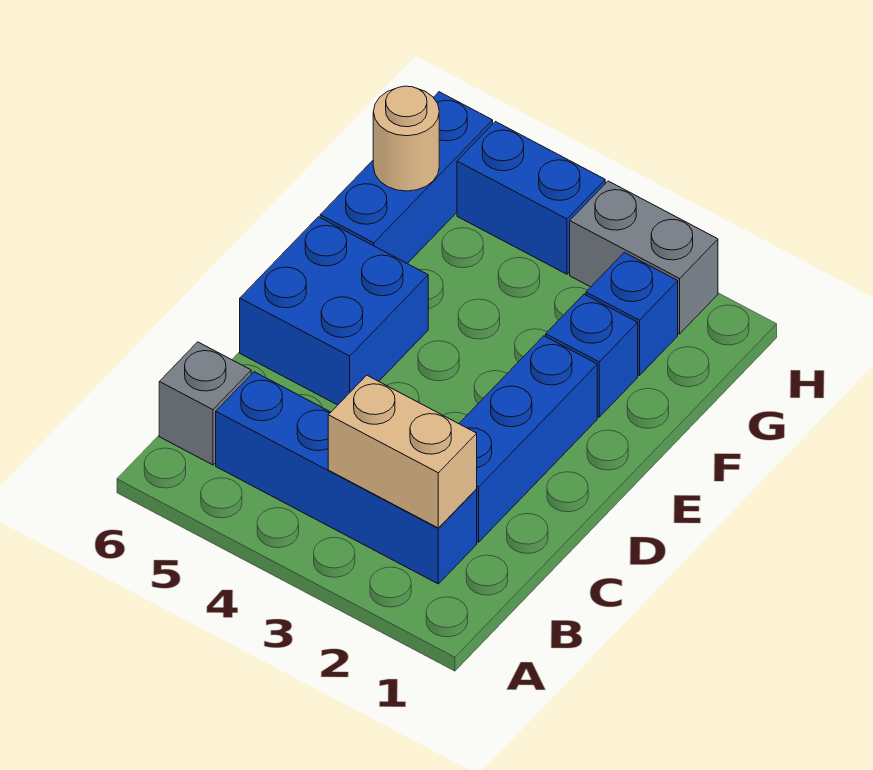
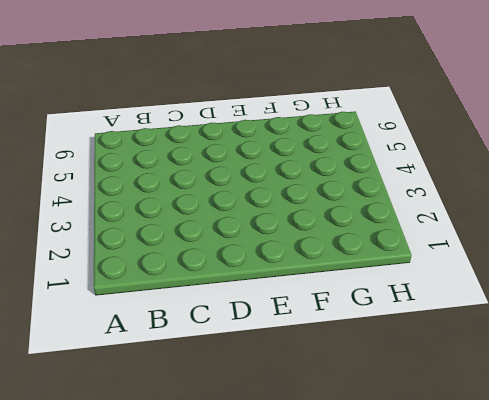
none -> blue brick B2:B5 level 1
none -> grey brick B6 level 1

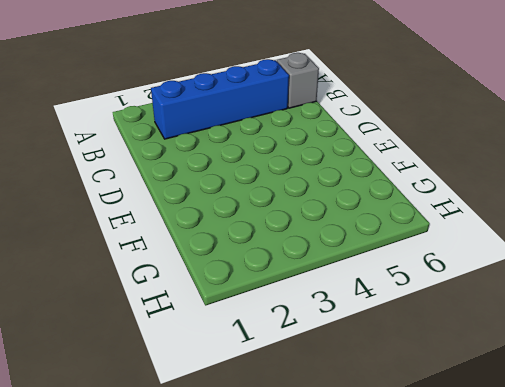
none -> blue brick C2:E2 level 1
none -> blue brick D5:E6 level 1

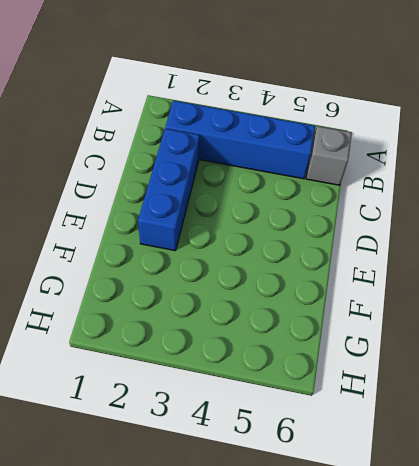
none -> blue brick D5:E6 level 1
none -> blue brick F2 level 1

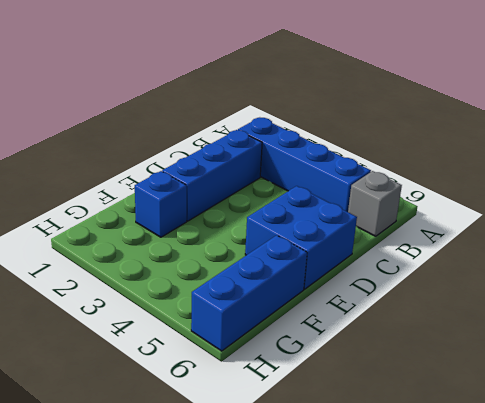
none -> blue brick G2 level 1
none -> grey brick H2:H3 level 1

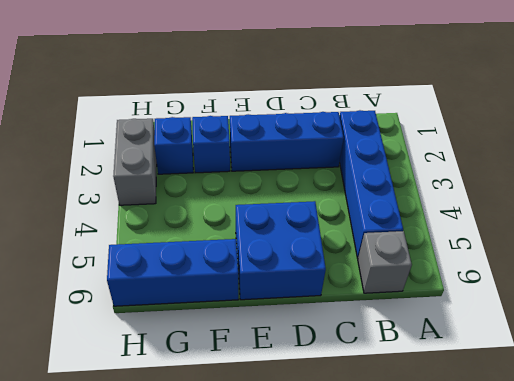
none -> blue brick H4:H5 level 1
none -> tan brick B2:B3 level 2

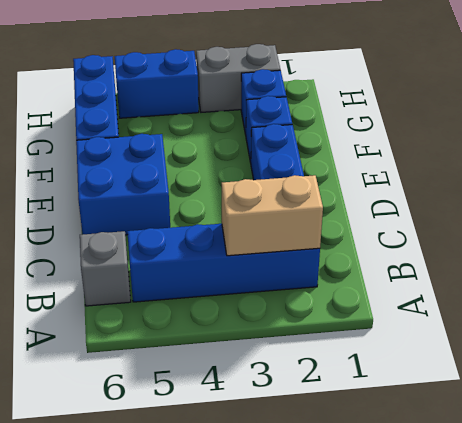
none -> tan round brick G6 level 2

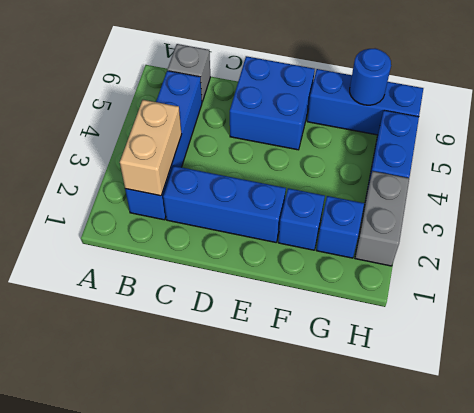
blue round brick G6 level 2 -> tan round brick G6 level 2

